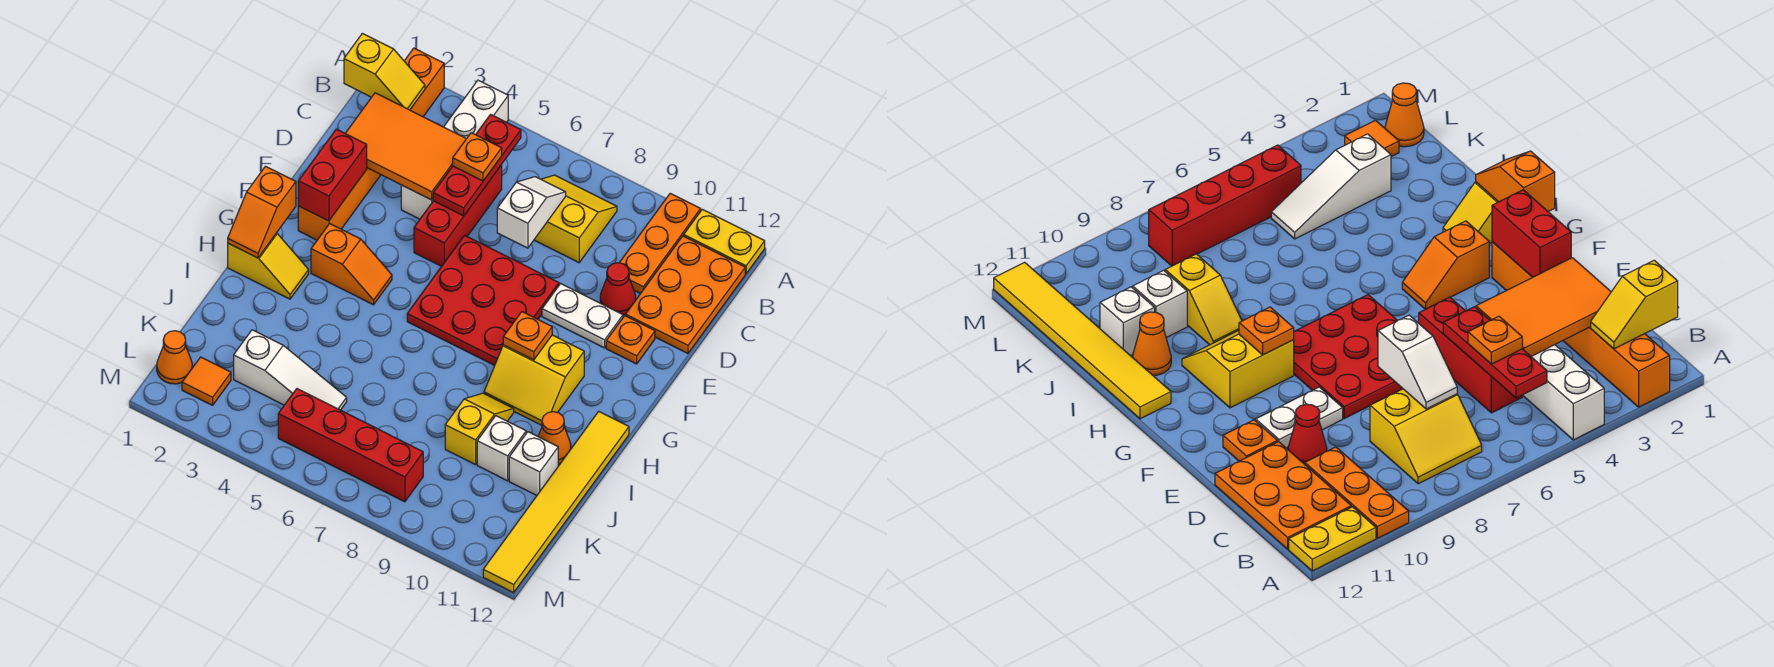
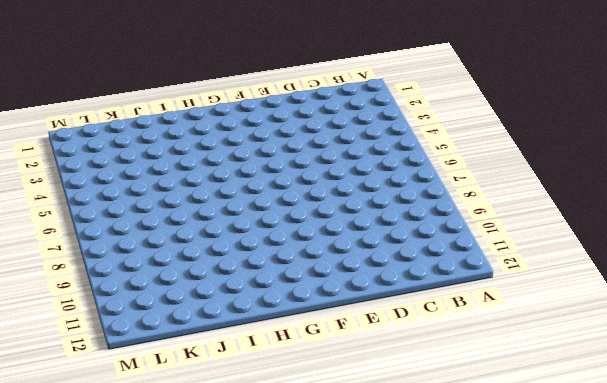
none -> orange brick A2:F2 level 1
none -> white brick A4:D4 level 1
none -> orange plate A10:C10 level 1
none -> yellow plate A11:A12 level 1

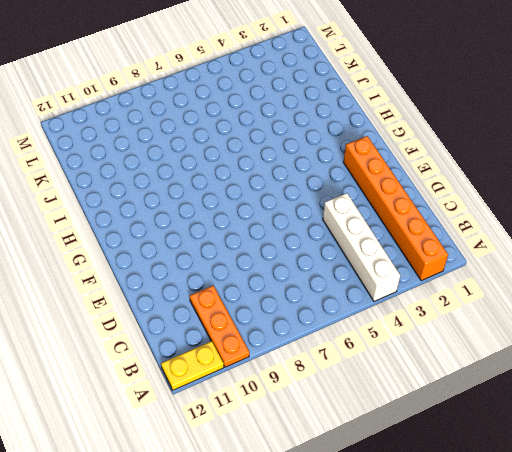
none -> yellow slope B7:C8 level 1 top C
none -> orange plate B11:D12 level 1
none -> red brick C5:E5 level 1
none -> red cone D10 level 1

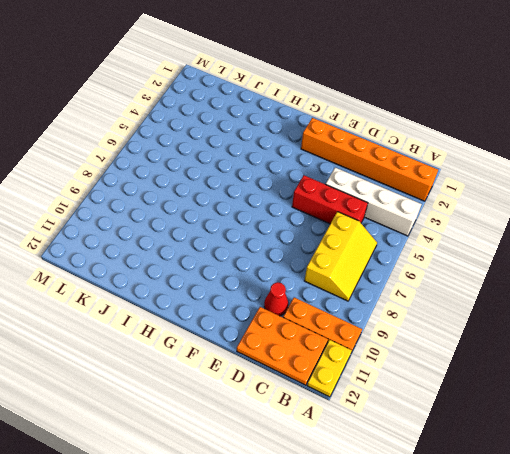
yellow slope B6:C8 level 1 top C -> yellow slope B7:C8 level 1 top C
none -> red plate E6:G8 level 1
none -> white plate E9:E10 level 1
none -> orange plate E11 level 1
none -> orange slope G3:G4 level 1 top 3

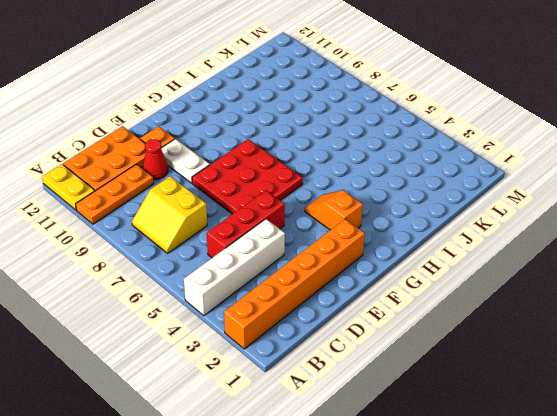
none -> yellow slope G9:H10 level 1 top G
none -> yellow slope H1:H2 level 1 top 1
none -> yellow tile H12:M12 level 1
none -> yellow slope I9:J9 level 1 top J

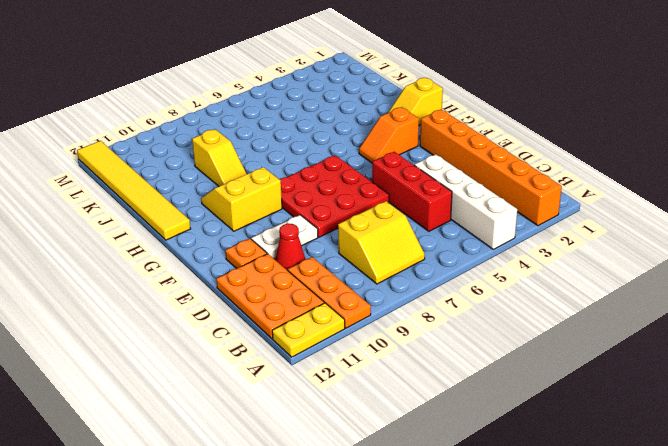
none -> orange cone I11 level 1
none -> white brick J10 level 1
none -> white brick J11 level 1
none -> white slope K3:K5 level 1 top 3

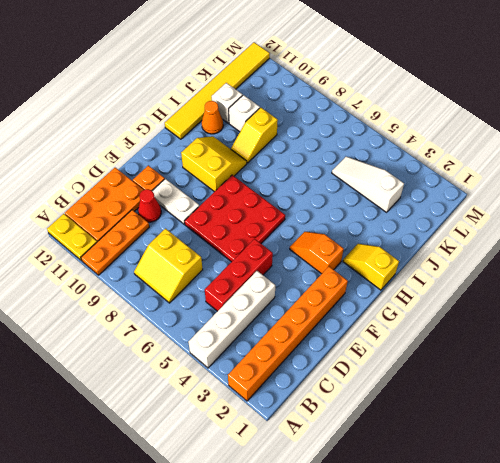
none -> orange cone L1 level 1
none -> orange tile L2 level 1
none -> red brick L5:L8 level 1
none -> yellow slope B1:B2 level 2 top 1

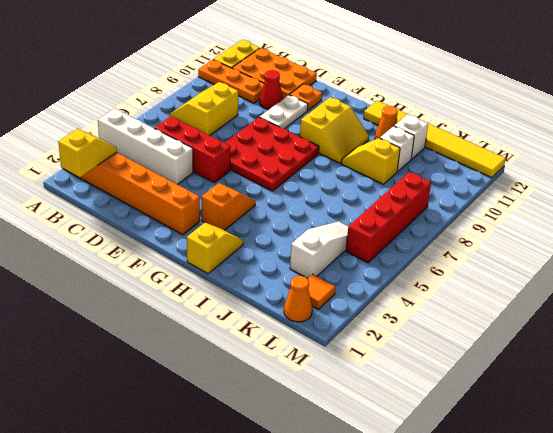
none -> red plate B5:D5 level 2
none -> orange tile C2:D4 level 2
none -> white slope C7:D7 level 2 top D
none -> red brick E2:F2 level 2

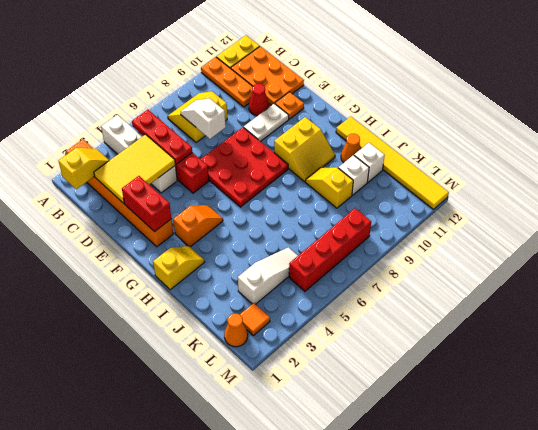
yellow tile C2:D4 level 2 -> orange tile C2:D4 level 2
none -> orange slope G1:H1 level 2 top G
none -> orange plate G9 level 2
none -> orange plate C5 level 3

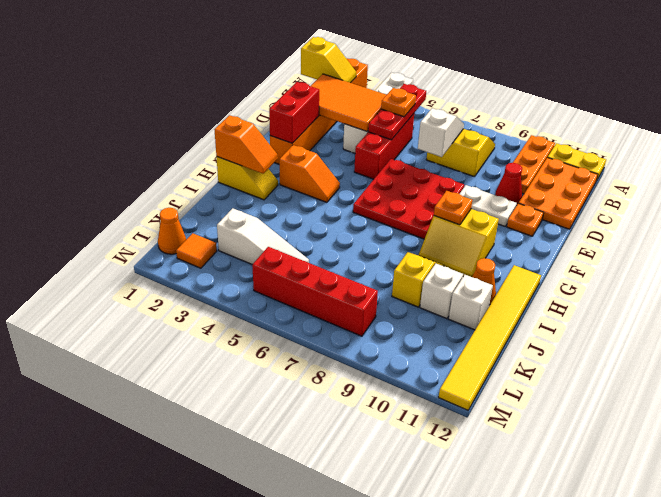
orange slope H1:H2 level 2 top 1 -> orange slope G1:H1 level 2 top G

